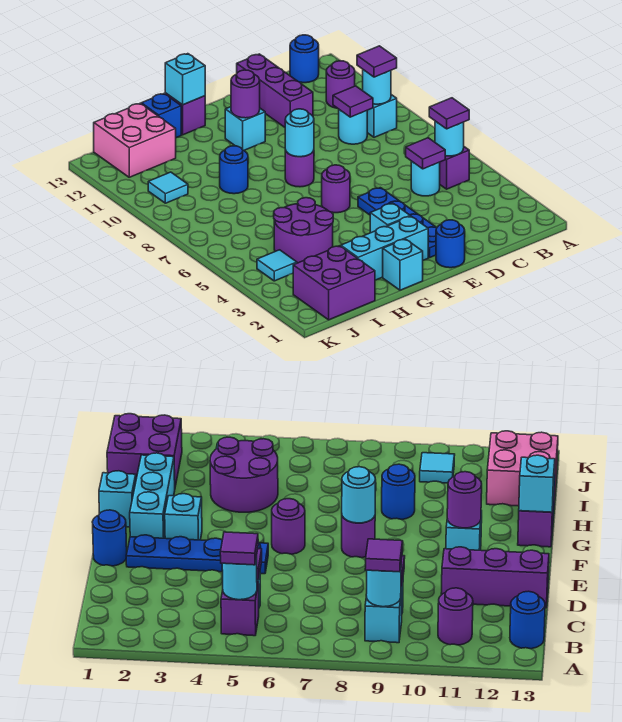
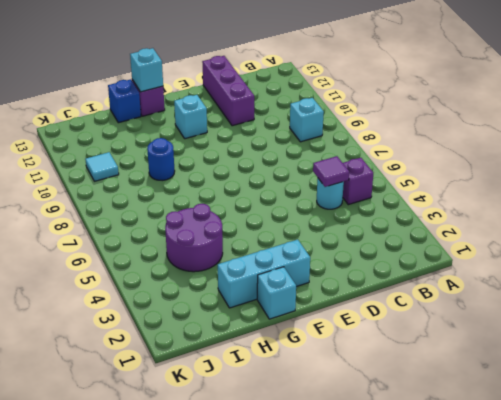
none -> purple round brick B11 level 1
none -> blue round brick B13 level 1
none -> cyan round brick C9 level 1
none -> blue round brick E1 level 1

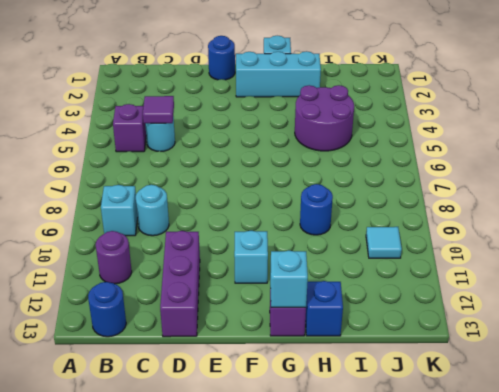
none -> blue plate E2:E5 level 1
none -> cyan brick F3 level 1
none -> purple round brick F6 level 1
none -> purple round brick F8 level 1

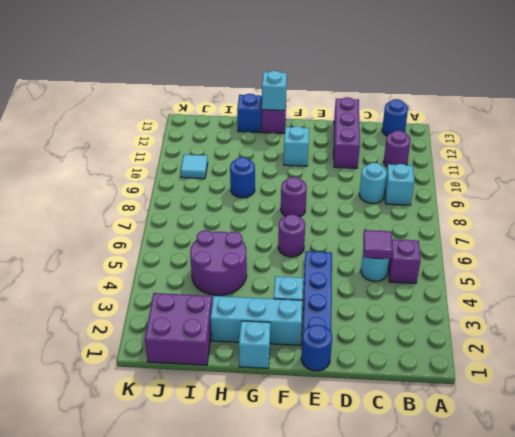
none -> pink brick I12:J13 level 1
none -> cyan tile J4 level 1
none -> cyan round brick B5 level 2
none -> cyan round brick B9 level 2

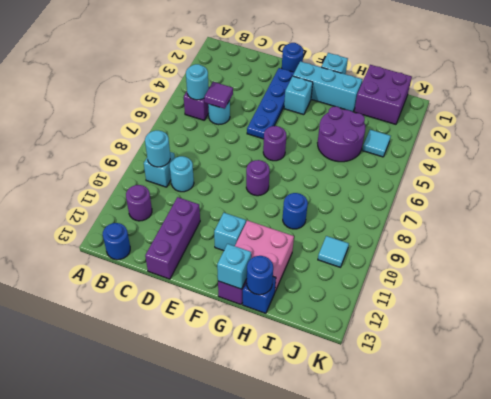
pink brick G11:H12 level 1 -> pink brick I12:J13 level 1
blue round brick H13 level 2 -> none
none -> purple tile C9 level 2
none -> cyan round brick F8 level 2
none -> purple round brick F11 level 2
none -> purple tile B5 level 3

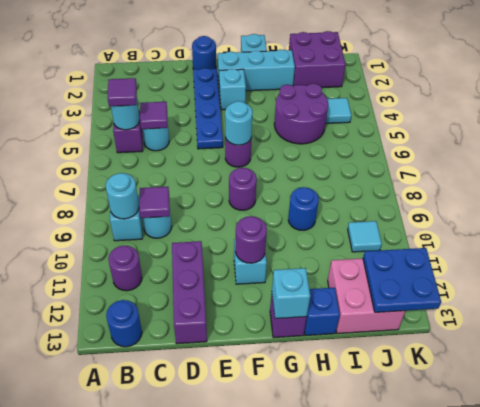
cyan round brick F6 level 2 -> cyan round brick F8 level 2
blue plate J12:K13 level 2 -> none
none -> purple tile B9 level 3

